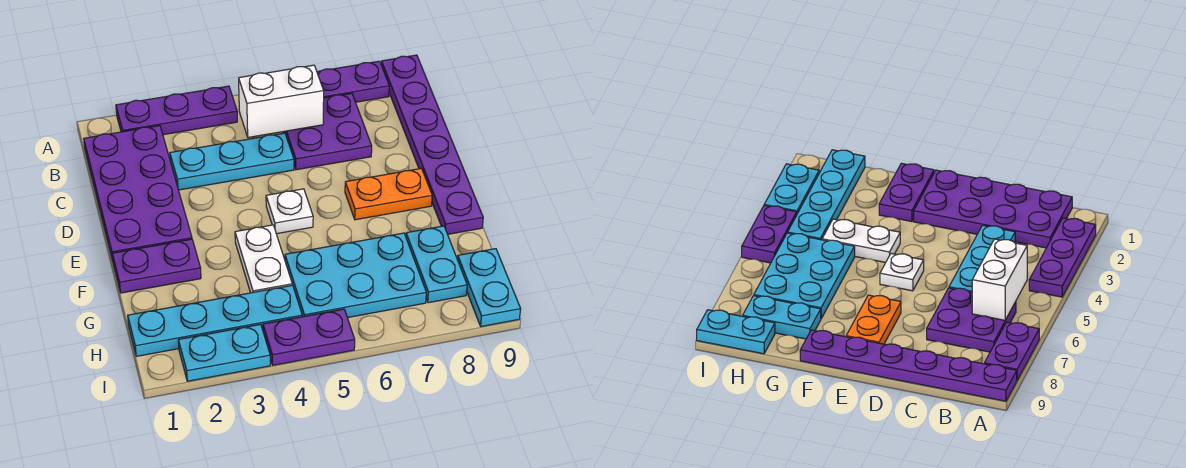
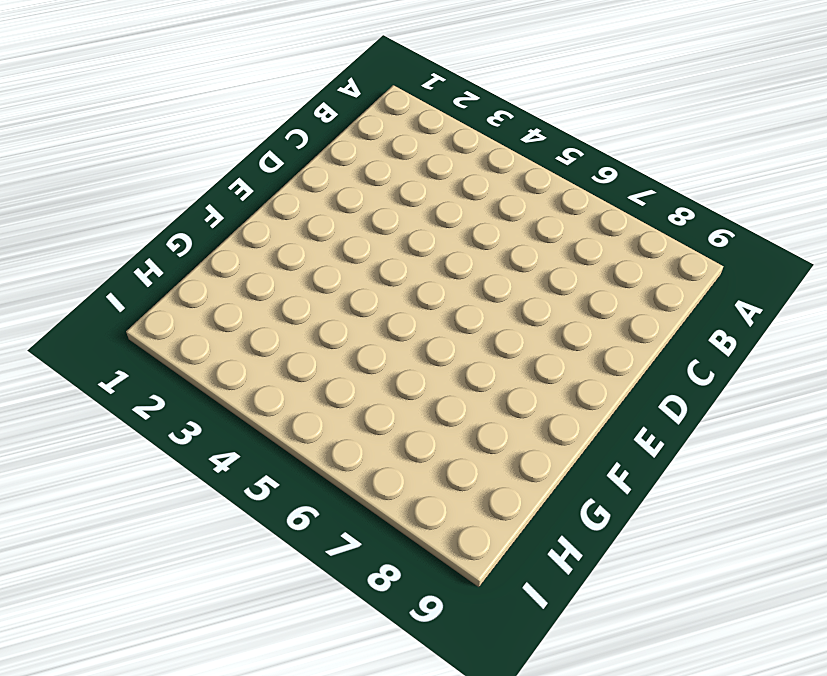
none -> purple plate A2:A4 level 1
none -> purple plate A7:A8 level 1
none -> purple plate A9:F9 level 1

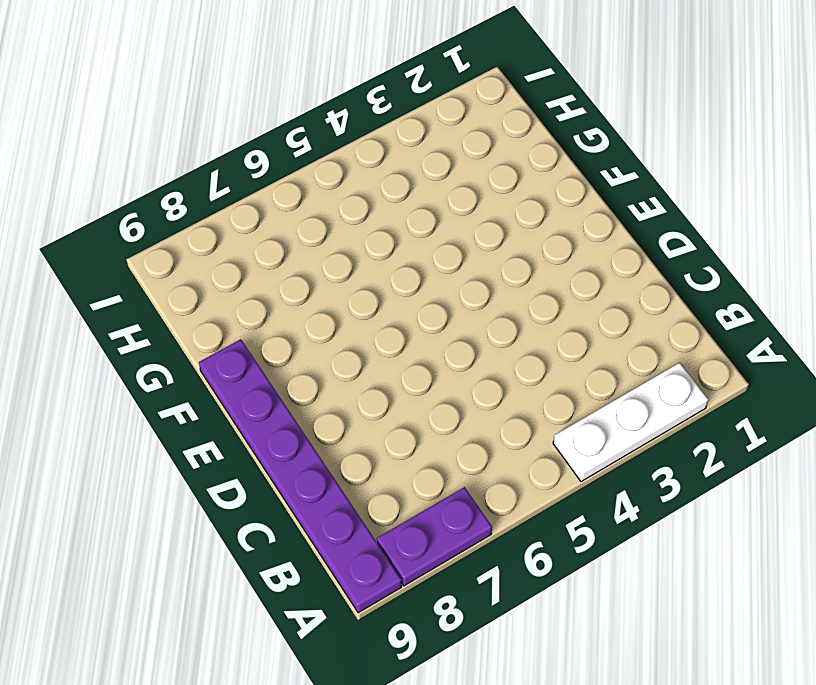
white plate A2:A4 level 1 -> purple plate A2:A4 level 1
none -> purple plate B1:E2 level 1
none -> purple plate B6:C7 level 1
none -> cyan plate C3:C5 level 1

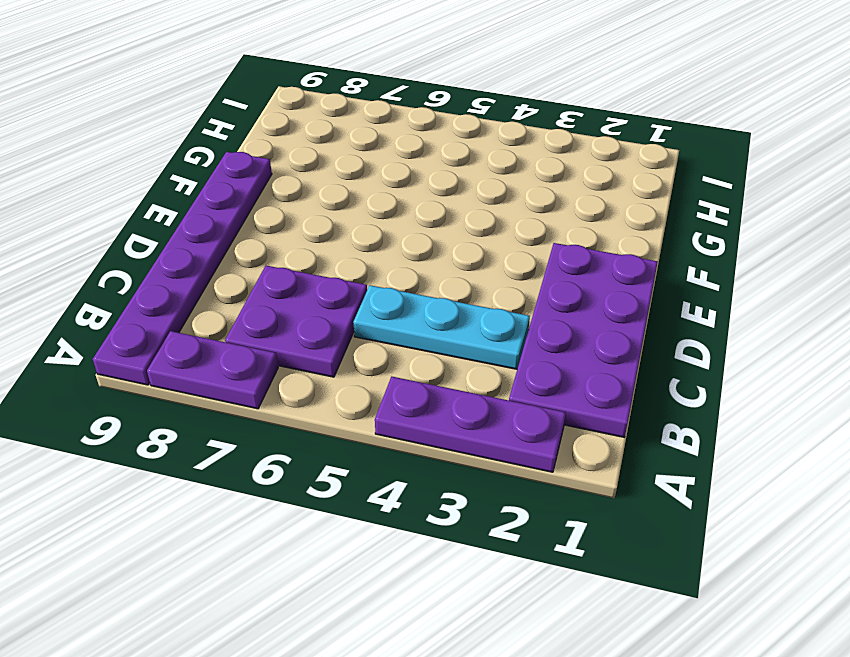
none -> white plate E5 level 1
none -> orange plate E7:E8 level 1
none -> purple plate F1:F2 level 1

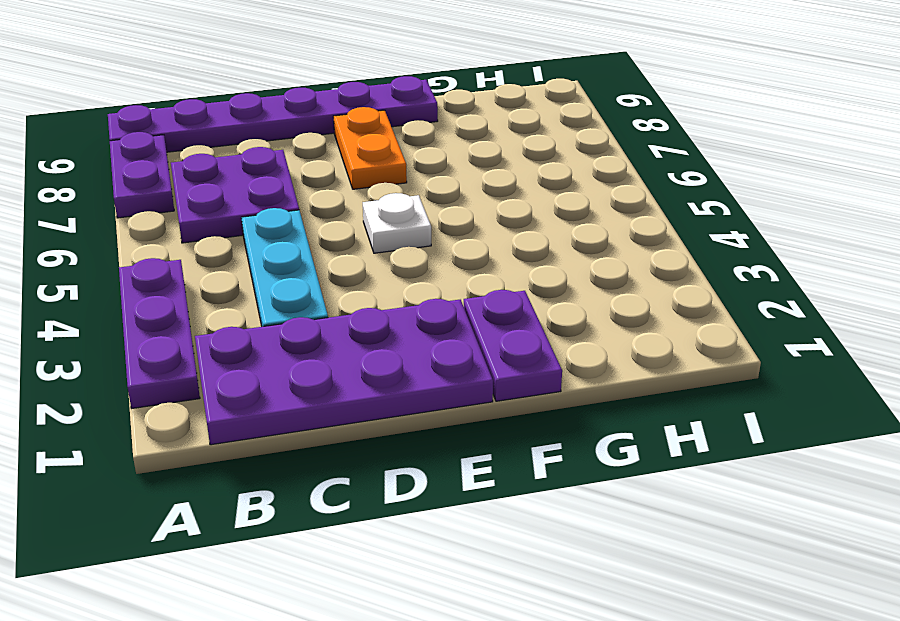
none -> white plate F4:G4 level 1
none -> cyan plate G5:H7 level 1
none -> cyan plate G8:H8 level 1

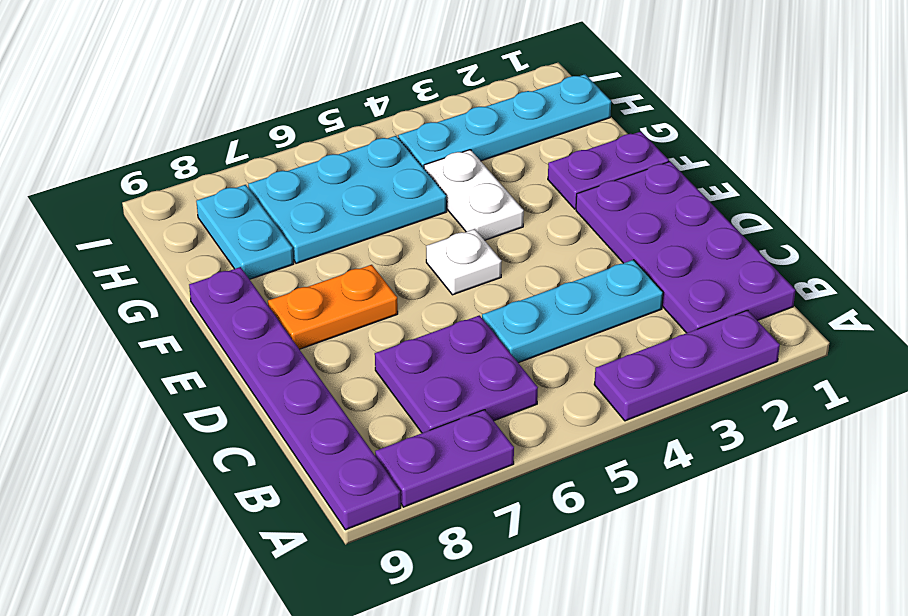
none -> cyan plate H9:I9 level 1
none -> cyan plate I2:I3 level 1
none -> purple plate I4:I5 level 1

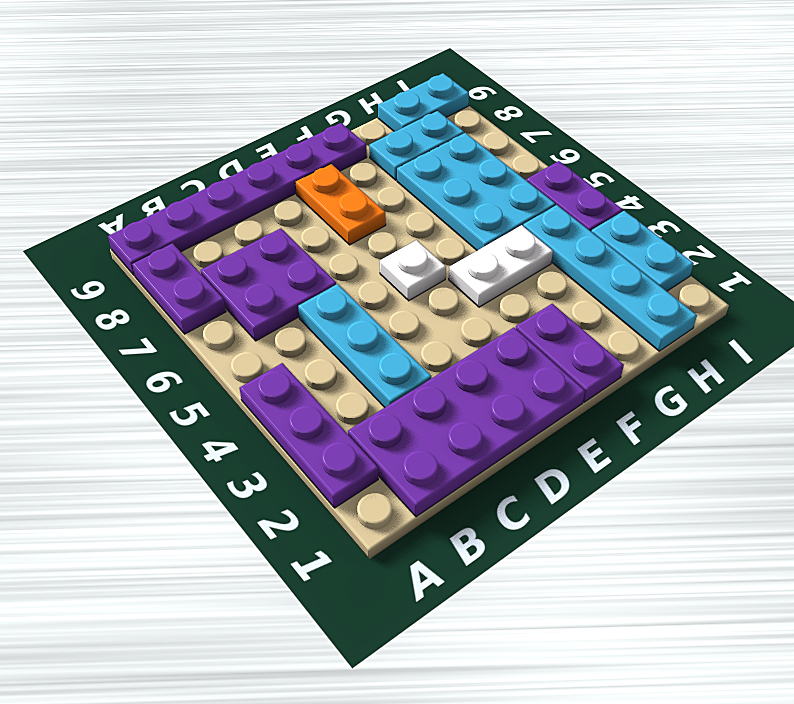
none -> white brick B5:B6 level 2

